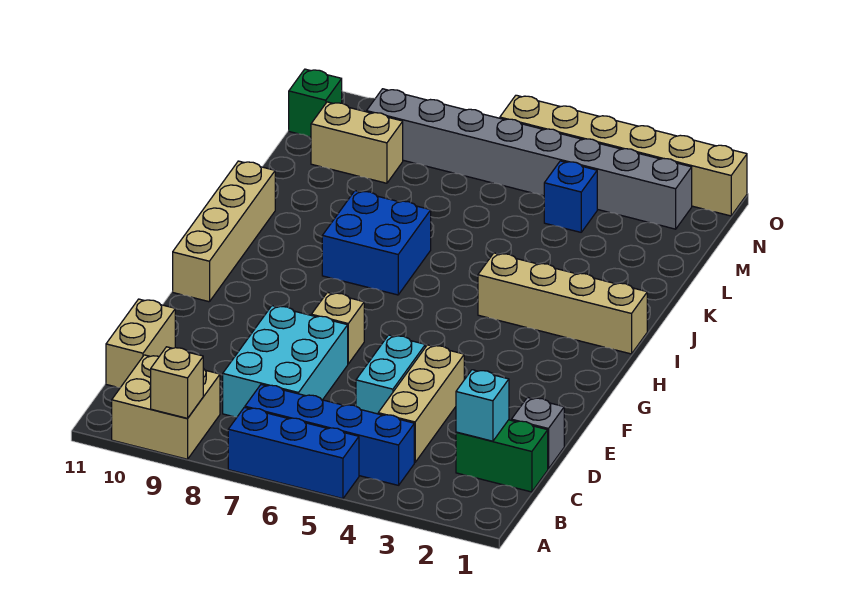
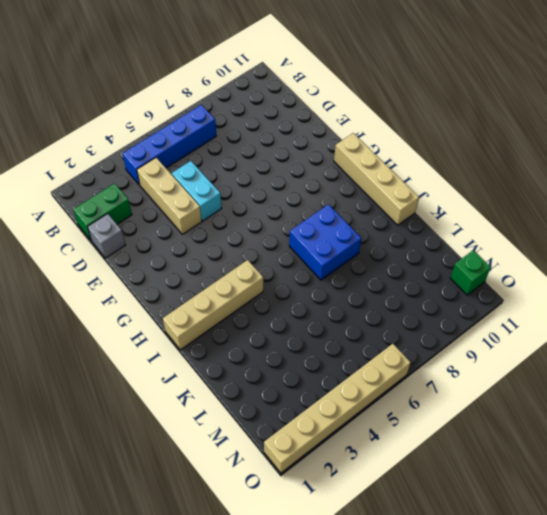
none -> blue brick A5:A7 level 1
none -> tan brick A9:B10 level 1
none -> cyan brick C7:E8 level 1

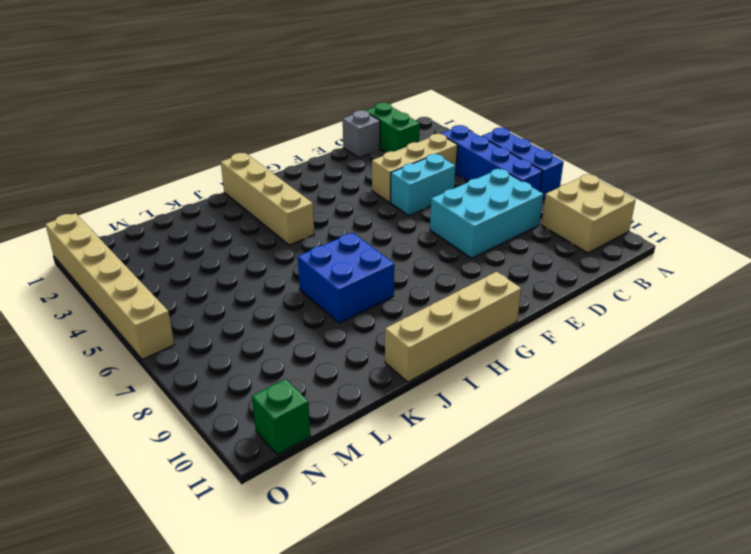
none -> tan brick C11:D11 level 1
none -> tan brick F7 level 1
none -> blue brick M4 level 1

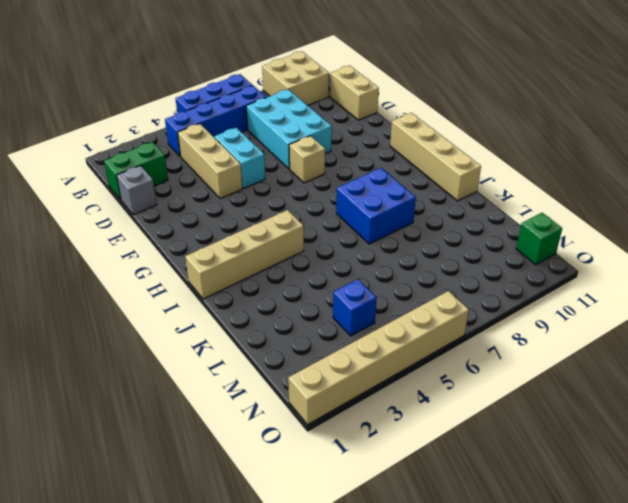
none -> tan brick M9:M10 level 1
none -> grey brick N2:N9 level 1
none -> tan brick A9 level 2

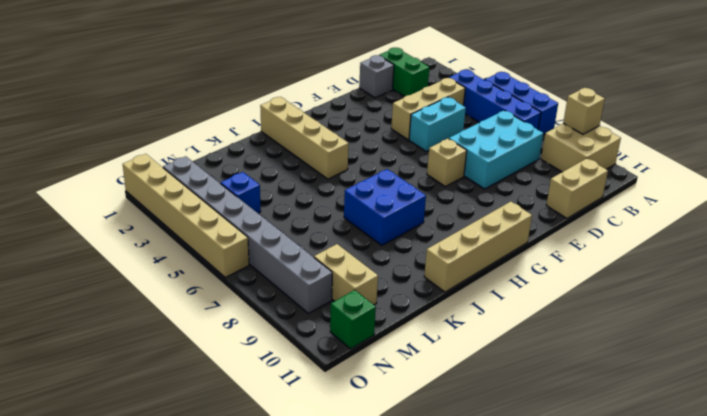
none -> cyan brick C2 level 2

